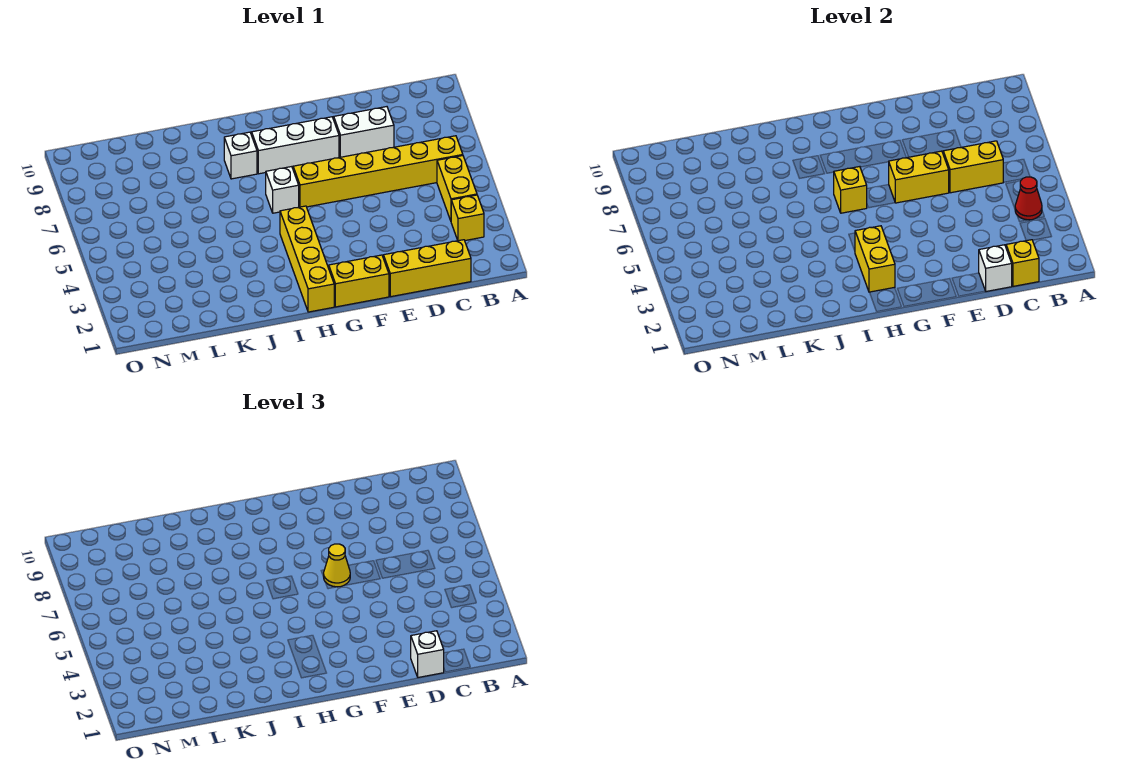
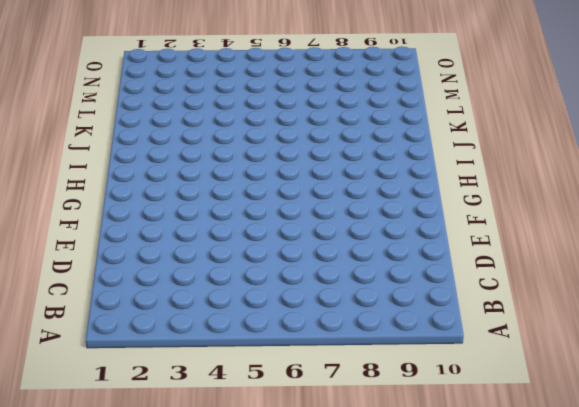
none -> yellow brick B3 level 1
none -> yellow brick B4:B5 level 1
none -> yellow brick B6:G6 level 1

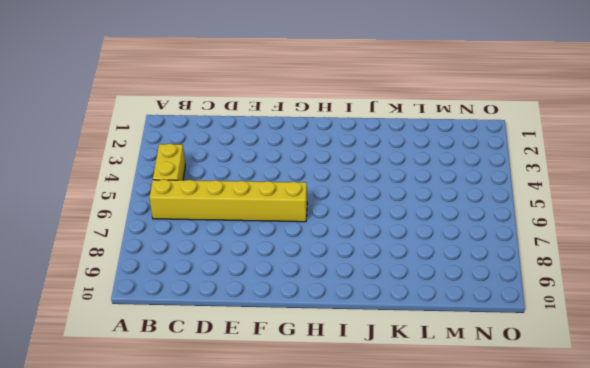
none -> yellow brick B3 level 1
none -> yellow brick C1:E1 level 1
none -> white brick D8:E8 level 1

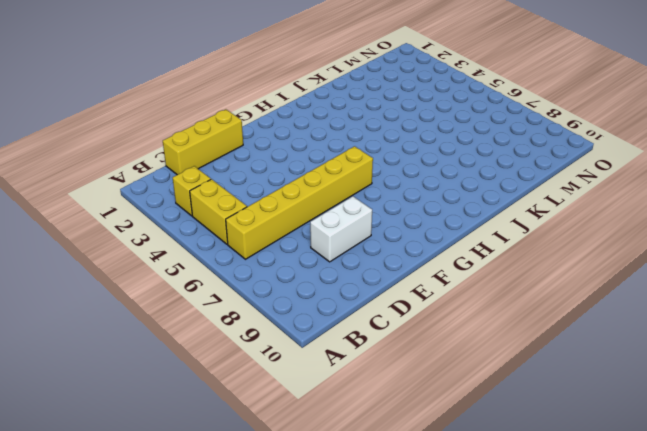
none -> yellow brick F1:G1 level 1
none -> white brick F8:H8 level 1
none -> yellow brick H1:H4 level 1

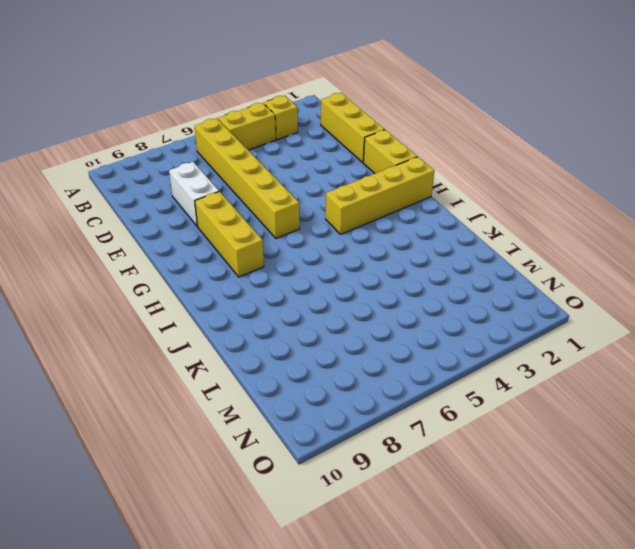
yellow brick F8:H8 level 1 -> white brick F8:H8 level 1
none -> white brick H6 level 1
none -> white brick I8 level 1
none -> red cone B4 level 2

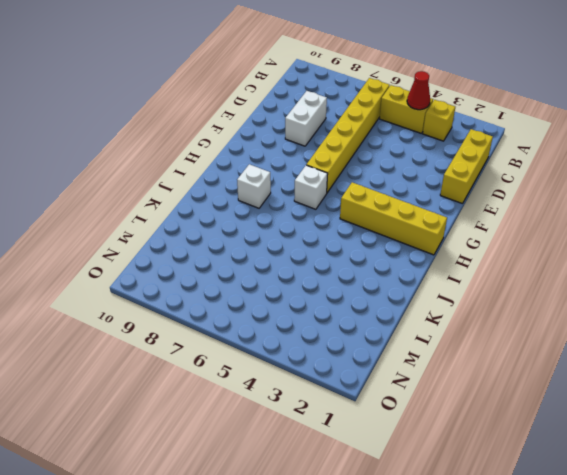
none -> yellow brick F1:G1 level 1
none -> white brick F8:H8 level 1
none -> yellow brick C1 level 2

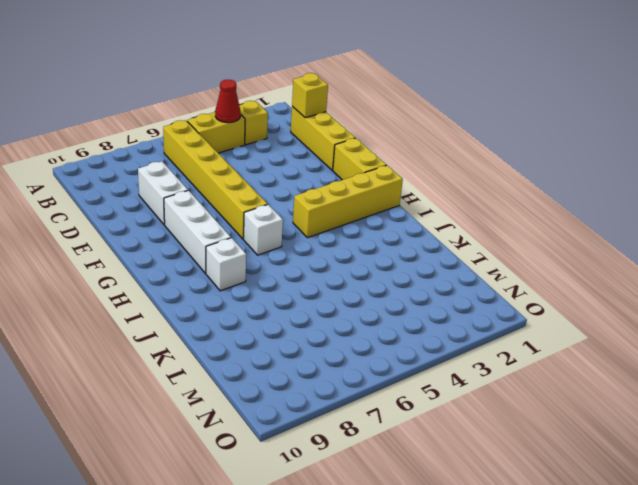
none -> yellow brick C6:D6 level 2
none -> white brick D1 level 2
none -> yellow brick E6:F6 level 2

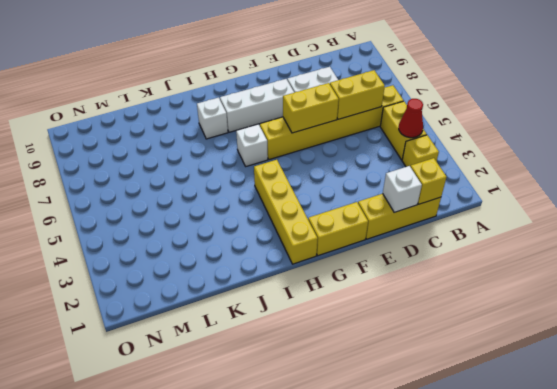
none -> yellow brick H2:H3 level 2
none -> yellow brick H6 level 2
none -> white brick D1 level 3

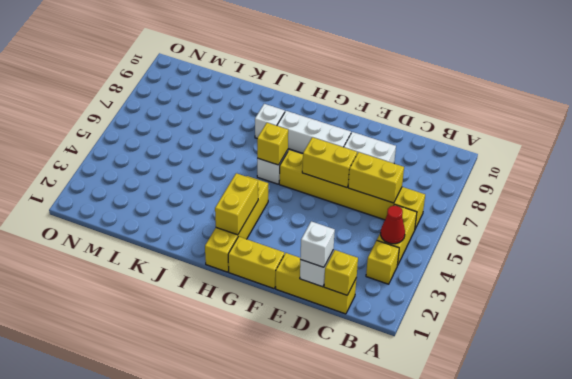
none -> yellow cone F6 level 3

